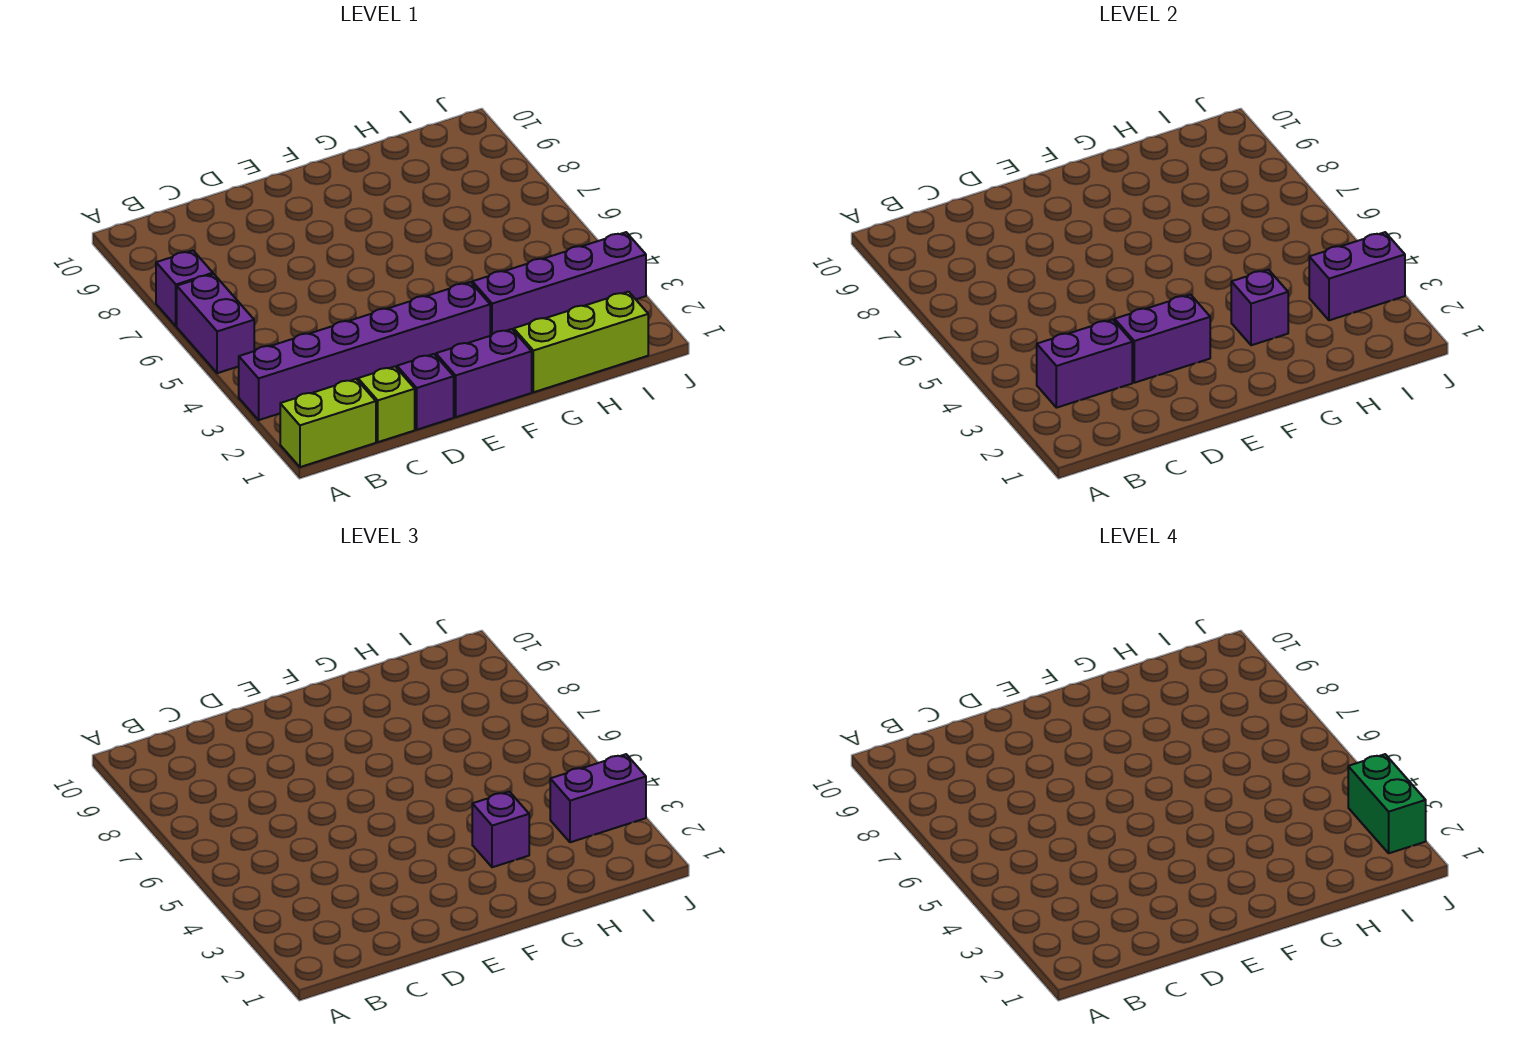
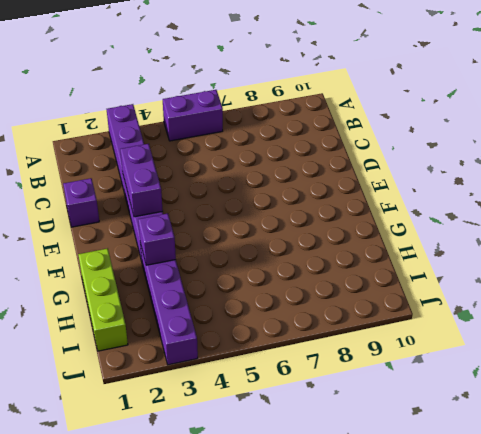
none -> lime brick A1:B1 level 1
none -> purple brick A7 level 1
none -> lime brick C1 level 1

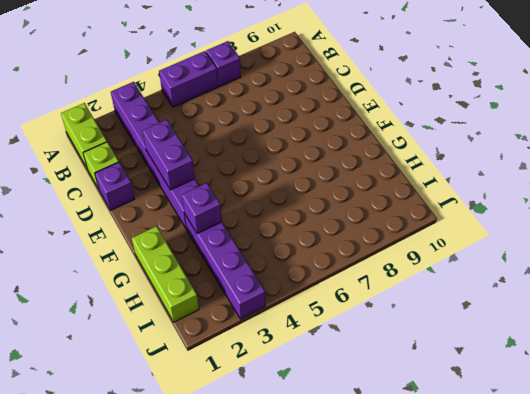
none -> purple brick E1:F1 level 1
none -> purple brick B3:C3 level 2
none -> purple brick I3:J3 level 2

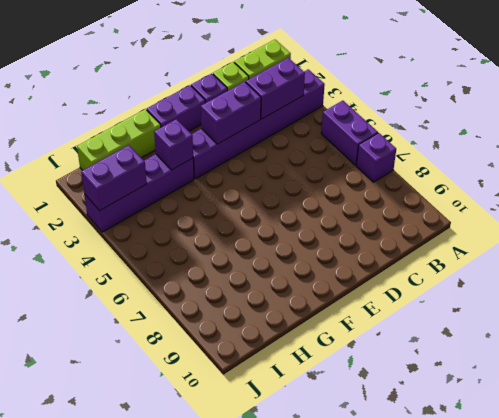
none -> purple brick G3 level 3
none -> purple brick I3:J3 level 3
none -> green brick J2:J3 level 4

